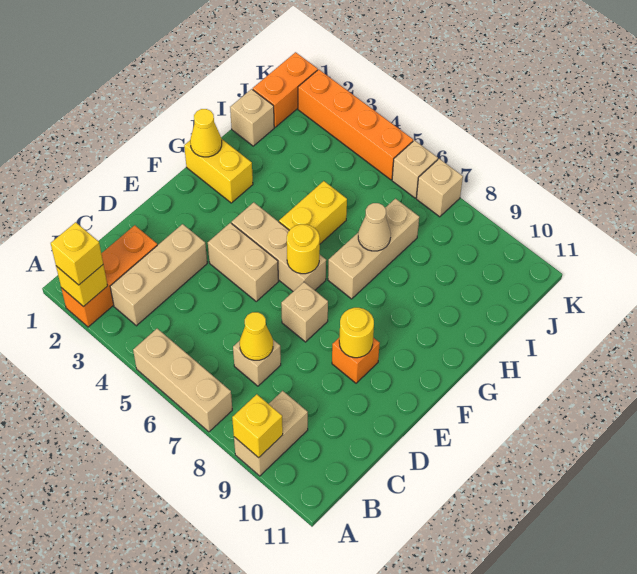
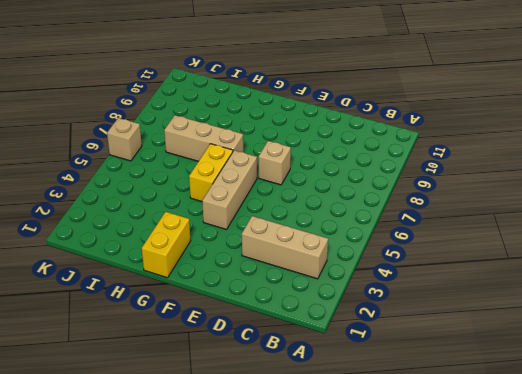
yellow brick G5:G6 level 1 -> yellow brick G5:H5 level 1
none -> orange brick A2:C2 level 1
none -> tan brick A5:A7 level 1
none -> tan brick A9:B9 level 1

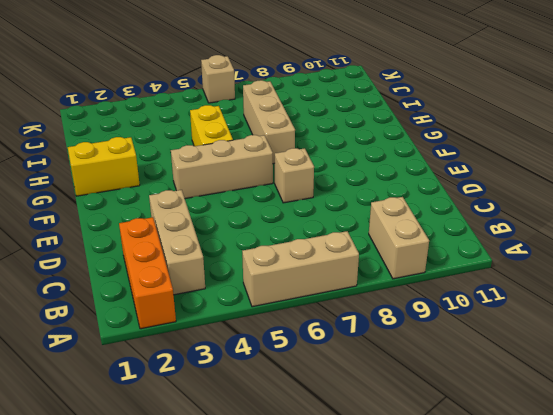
none -> tan brick C7 level 1
none -> tan brick E4:E5 level 1
none -> orange brick E9 level 1

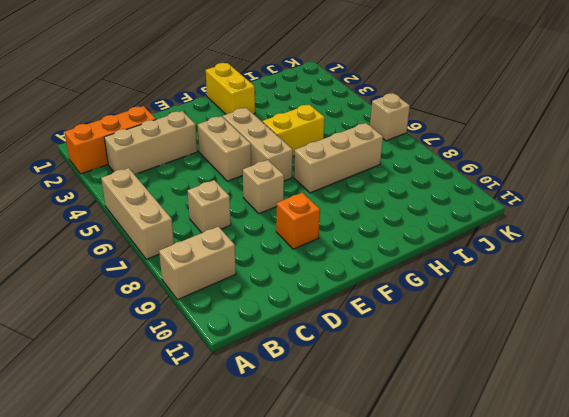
none -> tan brick I1 level 1
none -> orange brick J1:K1 level 1
none -> orange brick K2:K5 level 1

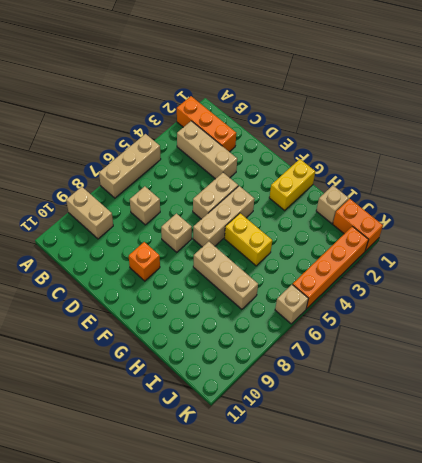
none -> tan brick K7 level 1
none -> yellow brick A2 level 2
none -> yellow brick A9 level 2

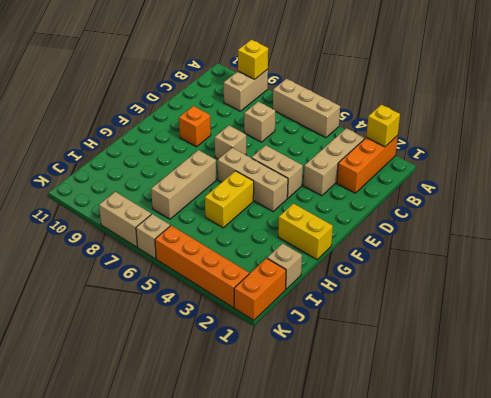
tan brick K7:K8 level 1 -> tan brick K7 level 1
none -> yellow cone C7 level 2
none -> yellow round brick E9 level 2
none -> yellow round brick F6 level 2

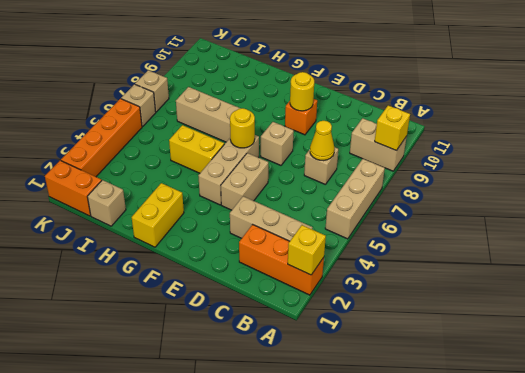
none -> yellow cone G1 level 2
none -> tan cone H7 level 2
none -> yellow brick A2 level 3

